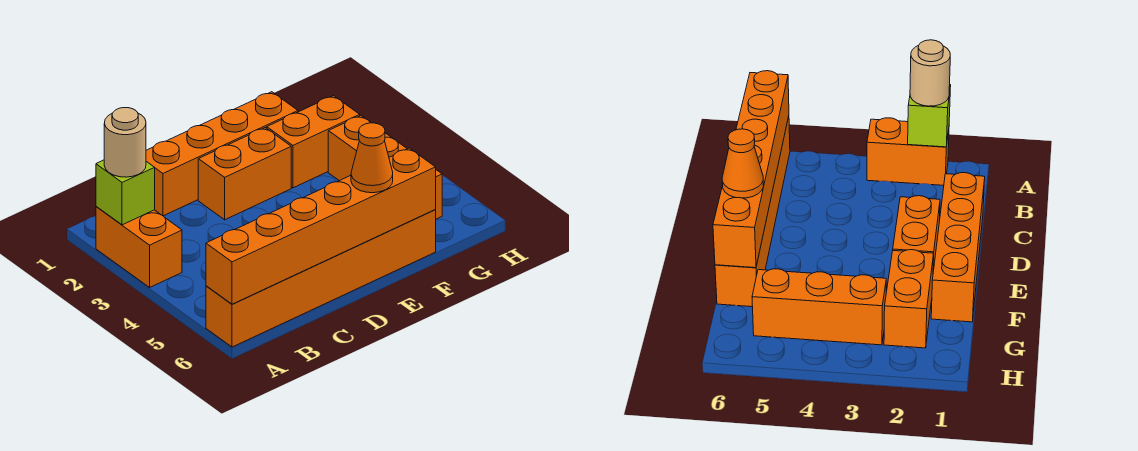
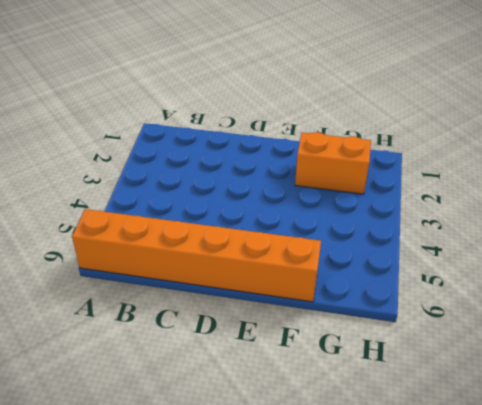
none -> orange brick A2:A3 level 1
none -> orange brick C1:F1 level 1

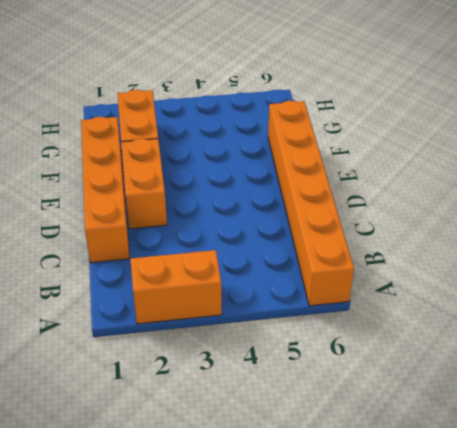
none -> orange brick G3:G5 level 1
none -> lime brick A2 level 2

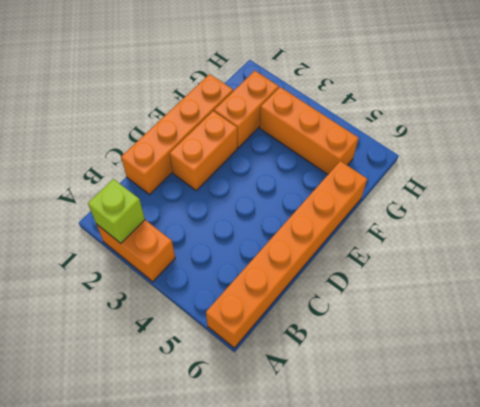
none -> orange brick A6:F6 level 2
none -> tan round brick A2 level 3

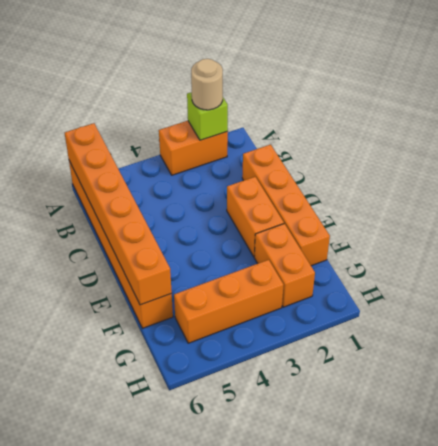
none -> orange cone E6 level 3

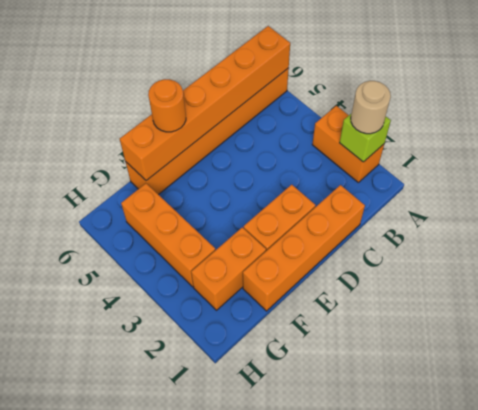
orange round brick E6 level 3 -> orange cone E6 level 3

